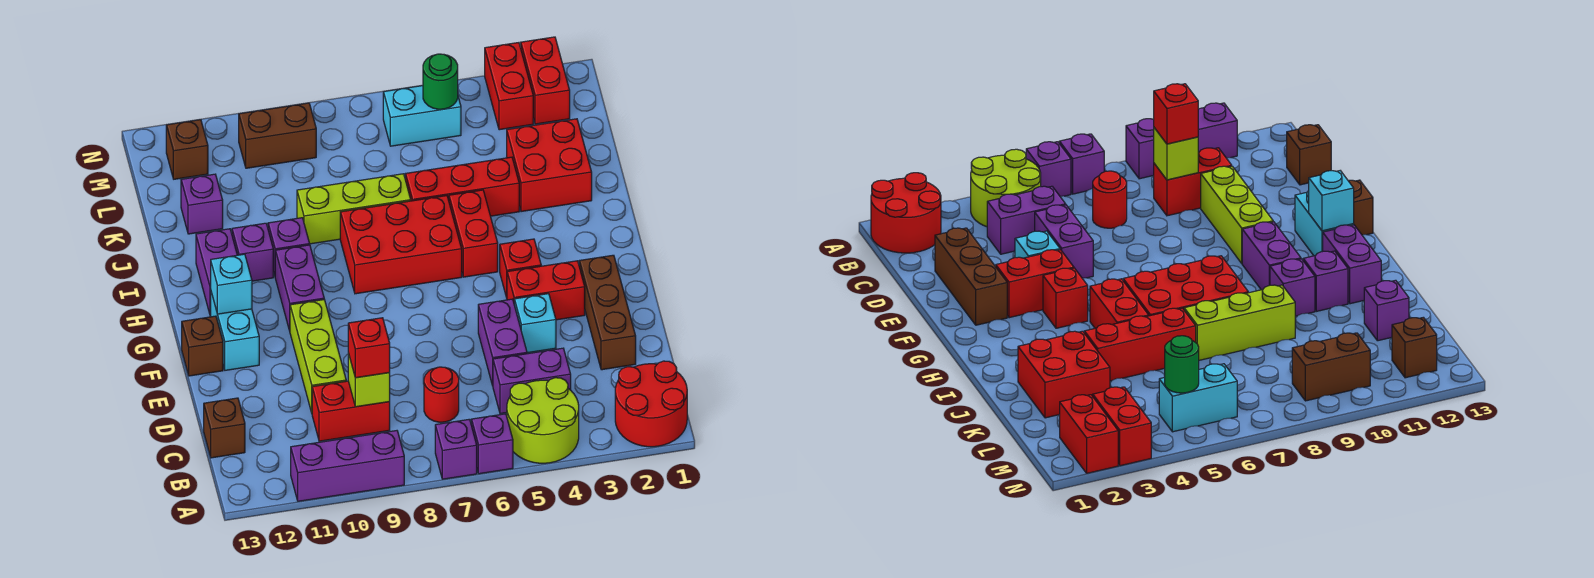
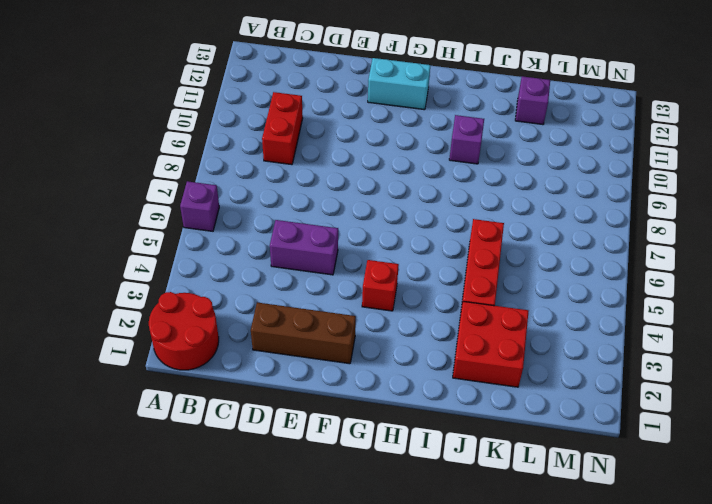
none -> lime round brick A4:B5 level 1
none -> purple brick A7 level 1
none -> purple brick A9:A11 level 1
none -> purple brick C4:C5 level 1

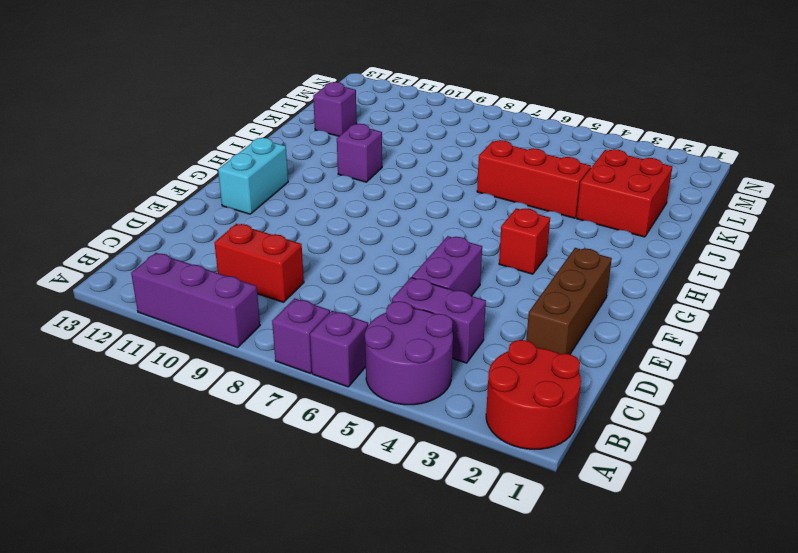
purple round brick A4:B5 level 1 -> lime round brick A4:B5 level 1
none -> red round brick C7 level 1
none -> brown brick C13 level 1
none -> lime brick D10:F10 level 1
none -> cyan brick E4 level 1

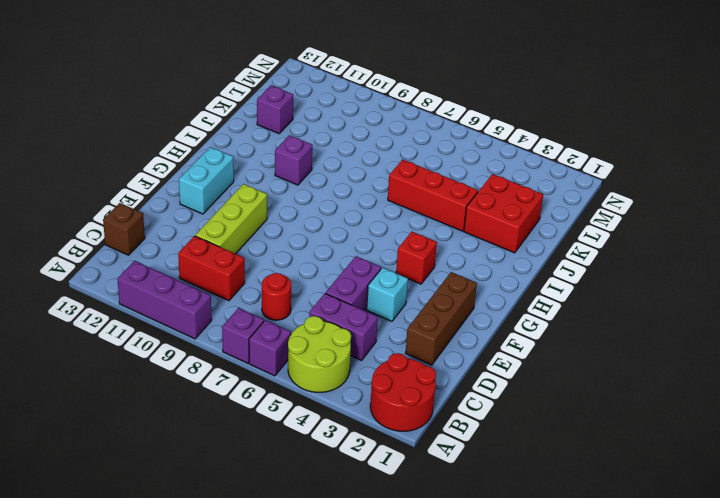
none -> red brick F3:F4 level 1
none -> brown brick F13 level 1
none -> purple brick G10:H10 level 1
none -> red brick H5:I5 level 1

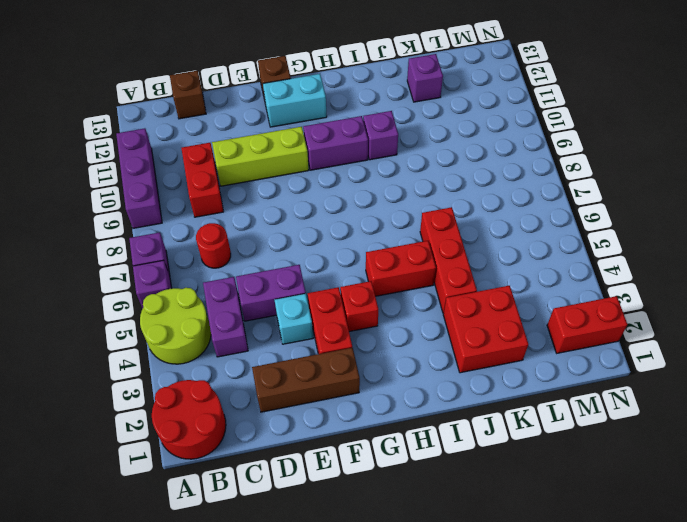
none -> red brick H6:I8 level 1
none -> purple brick H12:I12 level 1
none -> purple brick I11 level 1
none -> lime brick J7:J9 level 1

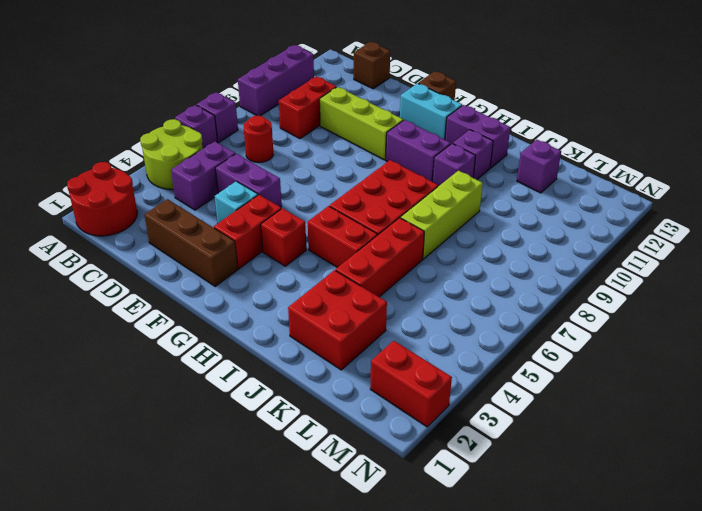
none -> red brick M3:N3 level 1
none -> cyan brick M5:M6 level 1
none -> brown brick M9:M10 level 1
none -> brown brick M12 level 1

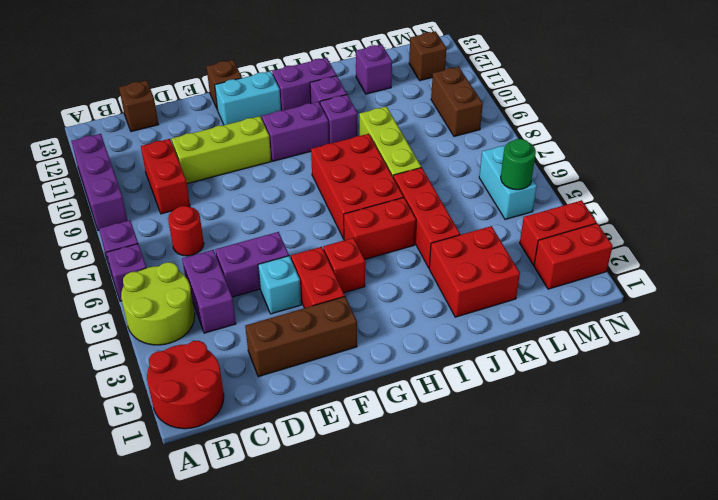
none -> lime brick C9 level 2
none -> cyan brick G12 level 2
none -> red brick C9 level 3

